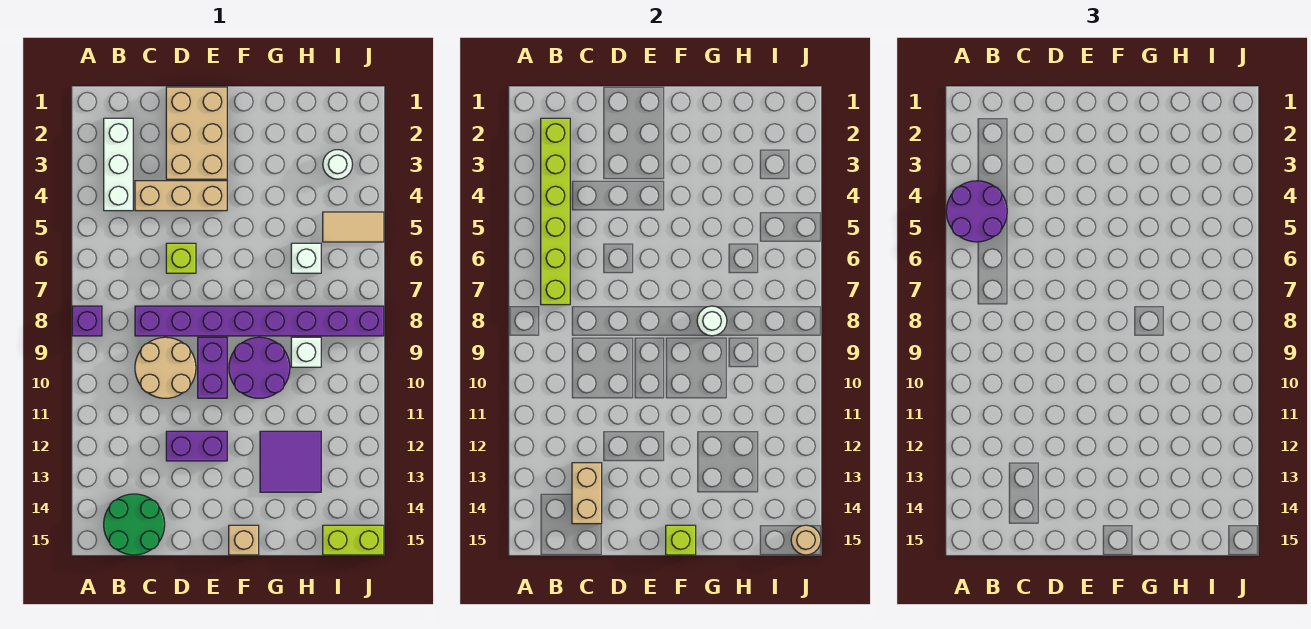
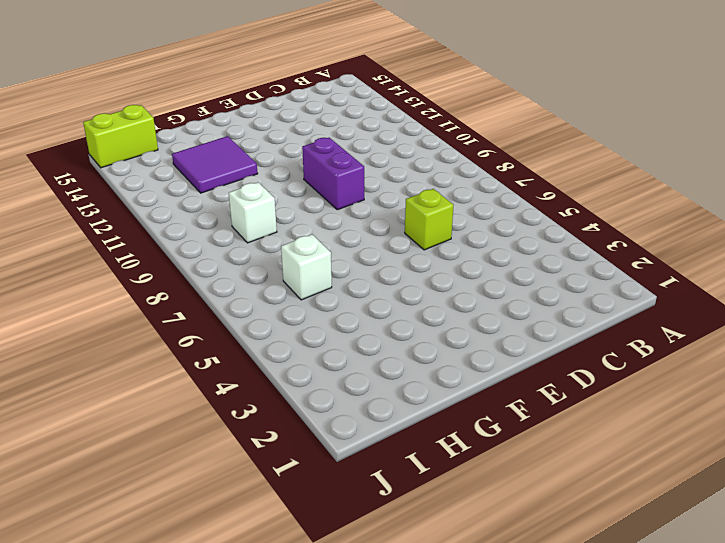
none -> purple brick A8 level 1
none -> white brick B2:B4 level 1
none -> green round brick B14:C15 level 1

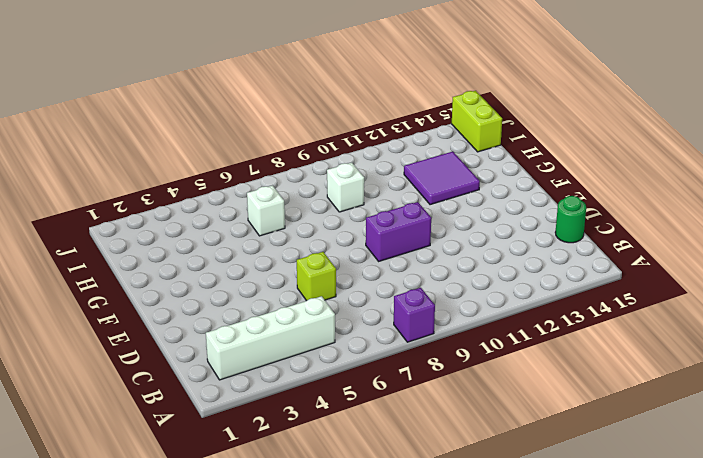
white brick B2:B5 level 1 -> white brick B2:B4 level 1
green round brick C15 level 1 -> green round brick B14:C15 level 1
none -> tan brick C4:E4 level 1
none -> purple brick C8:J8 level 1
none -> tan round brick C9:D10 level 1

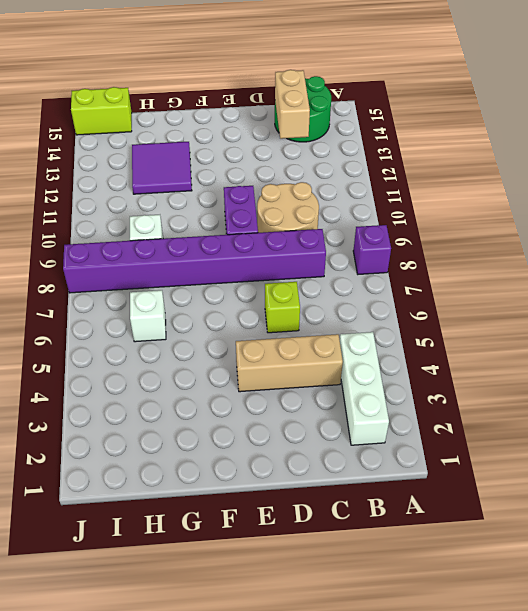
none -> tan brick D1:E3 level 1
none -> purple brick D12:E12 level 1
none -> purple round brick F9:G10 level 1

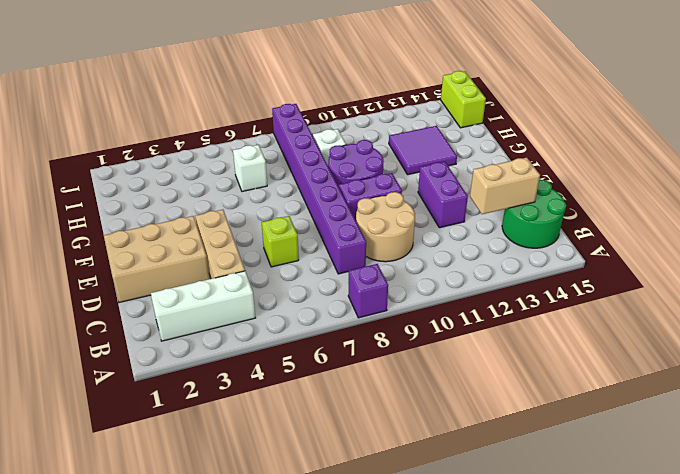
none -> tan brick F15 level 1
none -> white round brick I3 level 1
none -> tan tile I5:J5 level 1

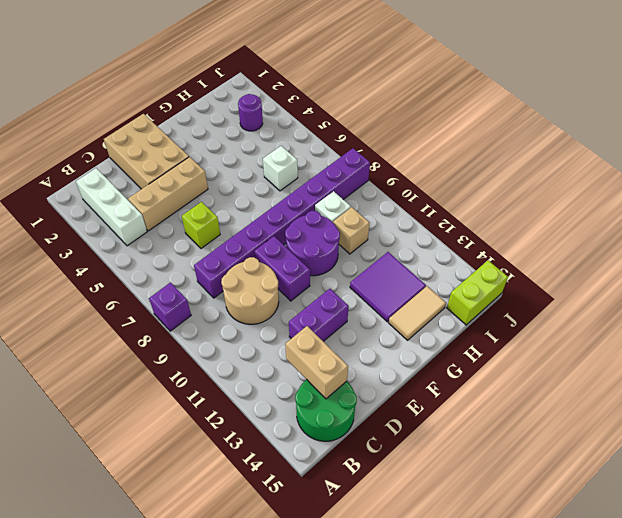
tan tile G14:H14 level 1 -> tan tile I5:J5 level 1
tan brick H10 level 1 -> tan brick F15 level 1
purple round brick I3 level 1 -> white round brick I3 level 1
none -> lime brick B2:B7 level 2
none -> lime brick F15 level 2
none -> white round brick G8 level 2

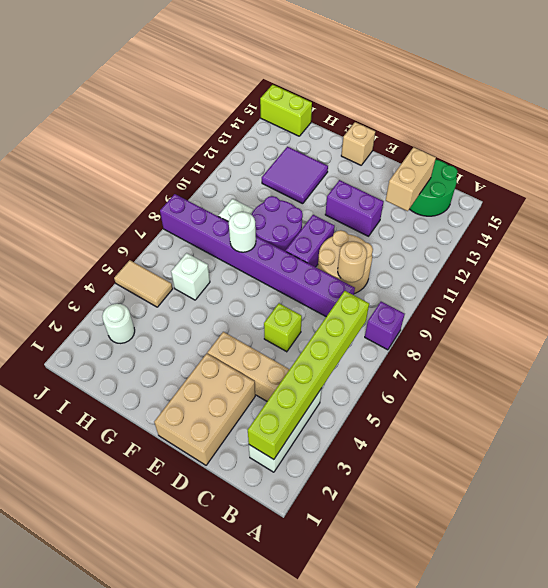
tan round brick C9 level 2 -> tan round brick J15 level 2
none -> lime brick F15 level 2
none -> purple round brick A4:B5 level 3

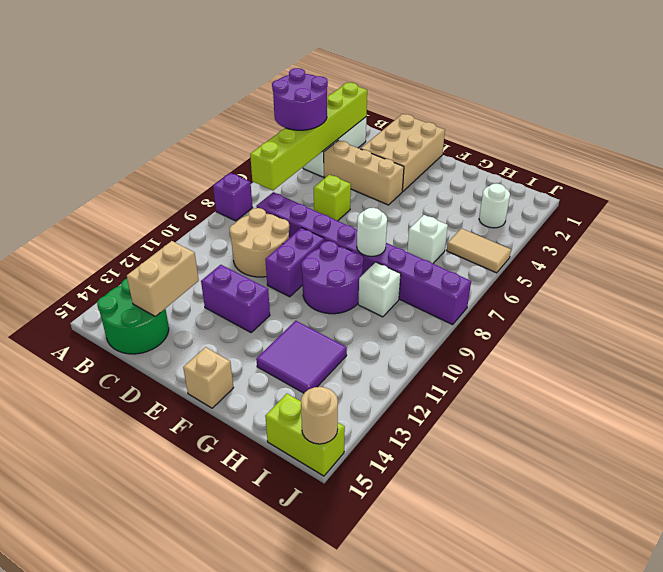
none -> lime brick F15 level 2

